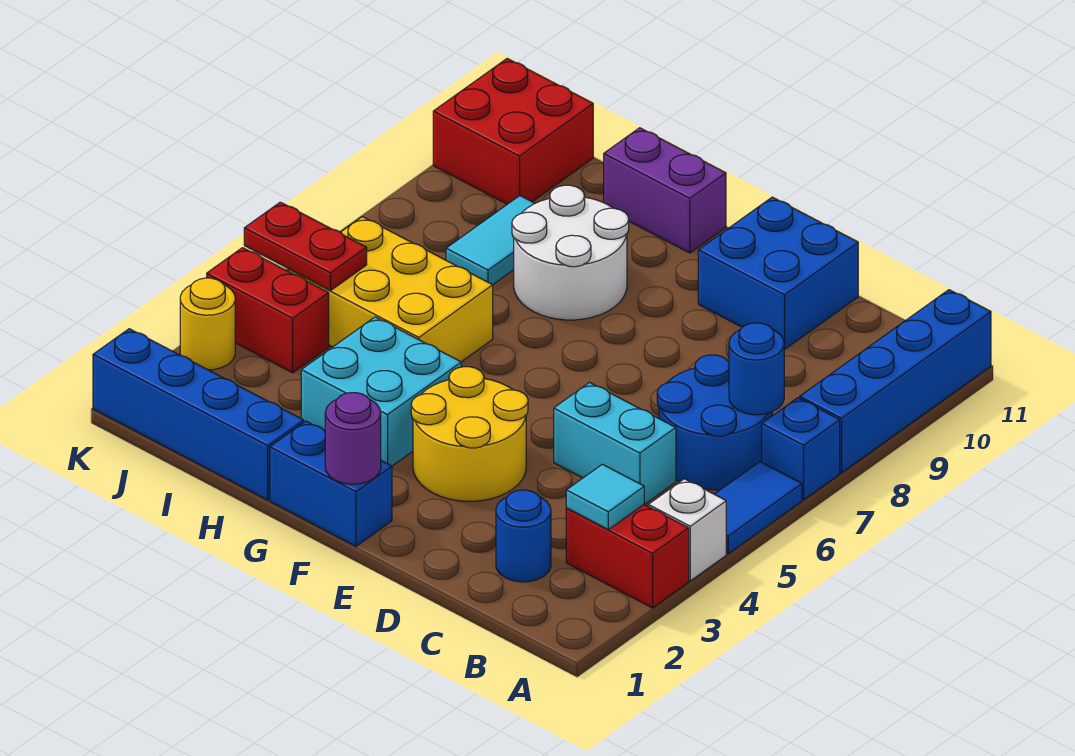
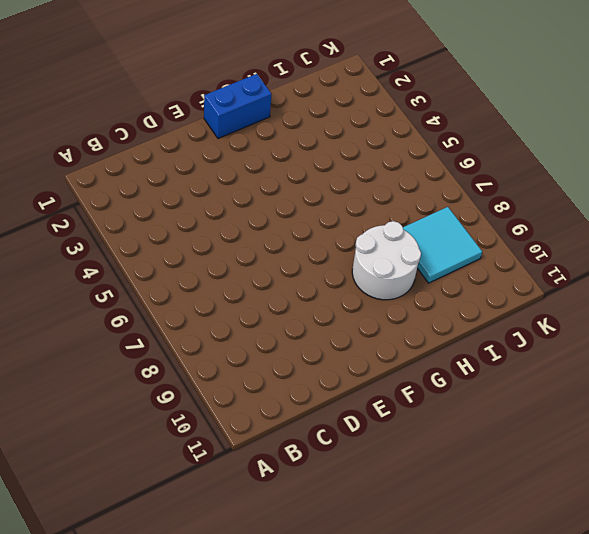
cyan tile I8:J9 level 1 -> cyan tile I8:I9 level 1
none -> red brick A3:B3 level 1
none -> white brick A4 level 1
none -> blue tile A5:A6 level 1

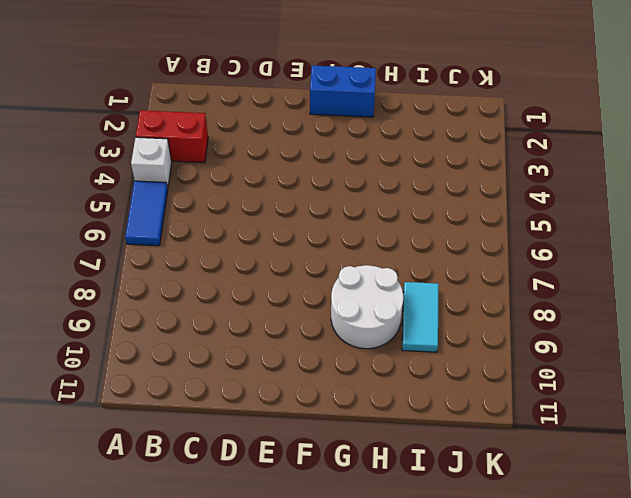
none -> blue brick A7 level 1
none -> blue brick A8:A11 level 1
none -> blue round brick B6:C7 level 1

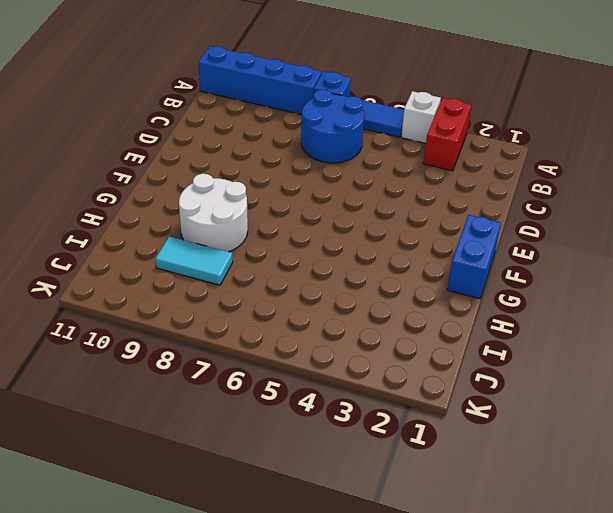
none -> blue round brick C2 level 1
none -> cyan brick C5:D5 level 1
none -> blue brick D10:E11 level 1

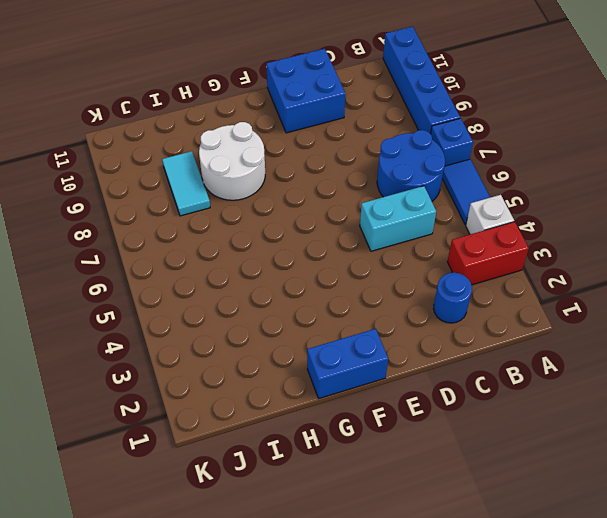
none -> yellow round brick E3:F4 level 1
none -> cyan brick G3:H4 level 1
none -> purple brick G11:H11 level 1

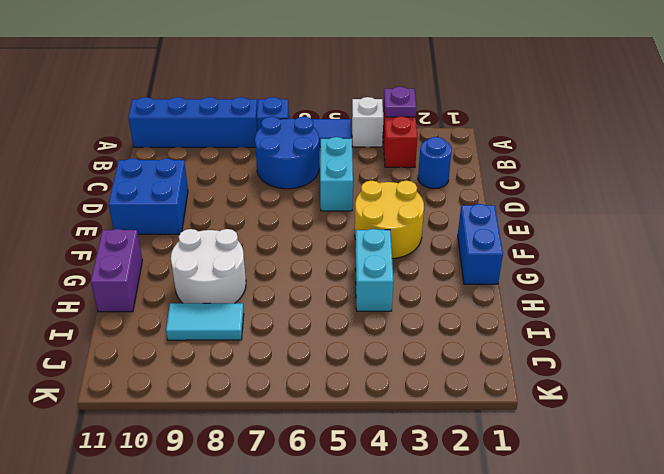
purple plate A3 level 2 -> none
cyan brick G4:H4 level 1 -> cyan brick G3:H4 level 1
none -> blue brick H1:K1 level 1
none -> yellow brick H5:J6 level 1
none -> red brick J4:K4 level 1

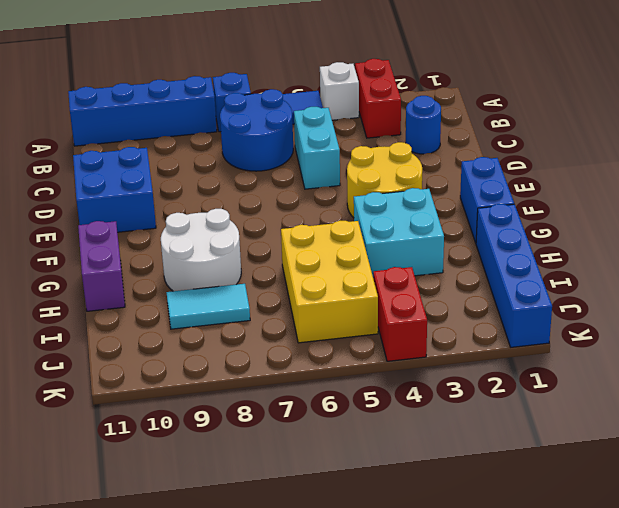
none -> red brick J10:K11 level 1
none -> yellow round brick K3 level 1
none -> cyan tile B3 level 2

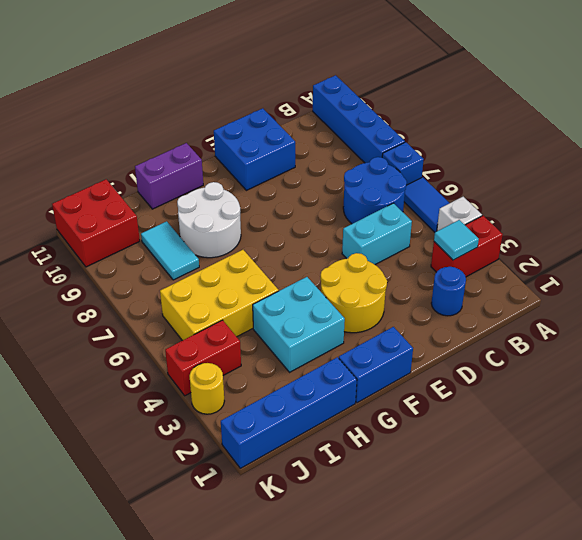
none -> blue round brick B7 level 2
none -> purple round brick F1 level 2
none -> red plate J5:K5 level 2

